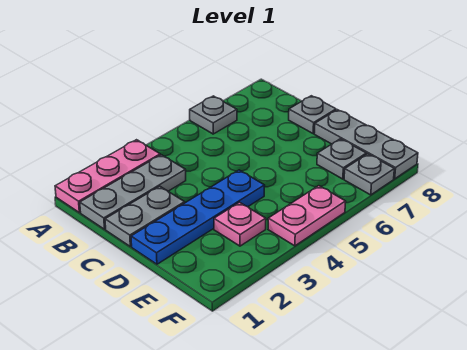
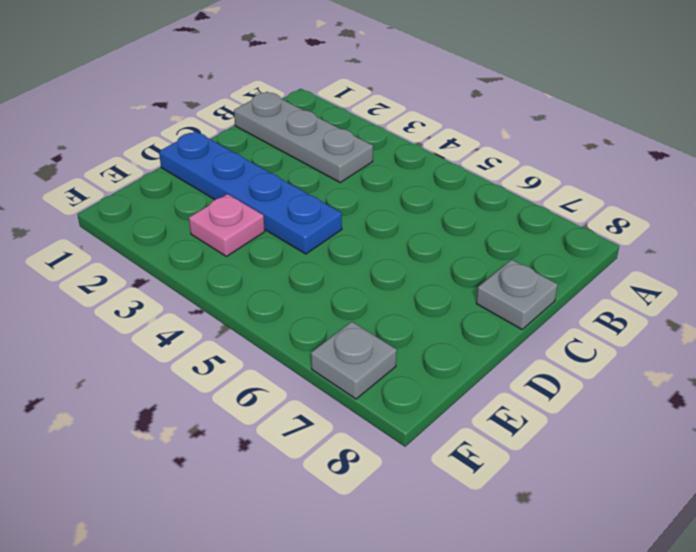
none -> pink plate A1:A3 level 1
none -> grey plate A6 level 1

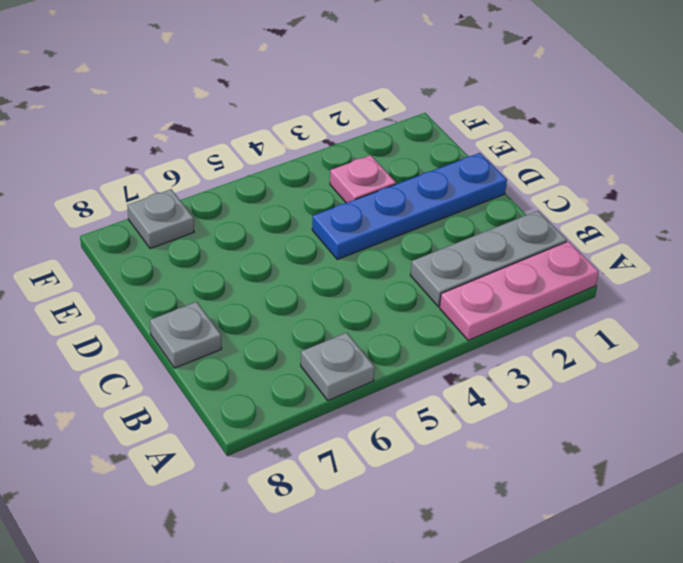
none -> grey plate C1:C2 level 1
none -> grey plate D8:F8 level 1

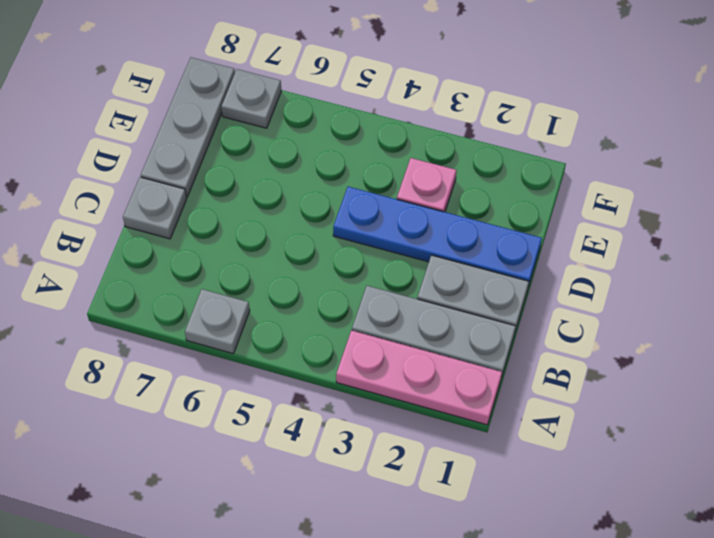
none -> grey plate E7 level 1
none -> pink plate F4:F5 level 1

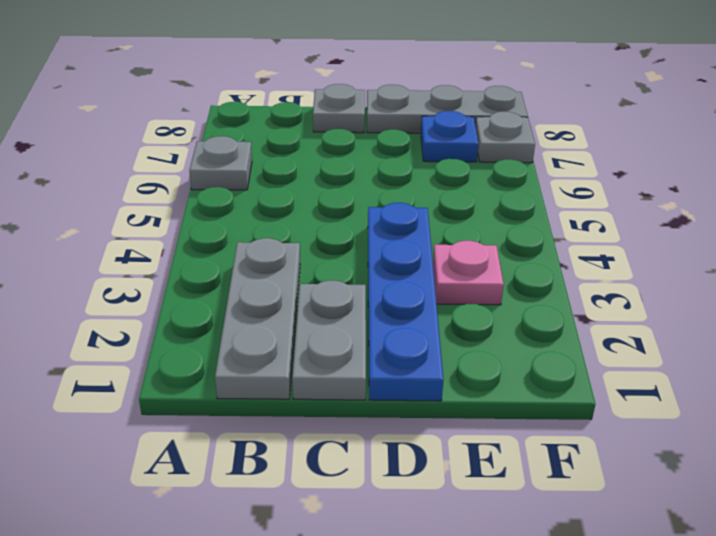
blue plate E7 level 1 -> grey plate E7 level 1
none -> pink plate A1:A3 level 1
none -> pink plate F4:F5 level 1

